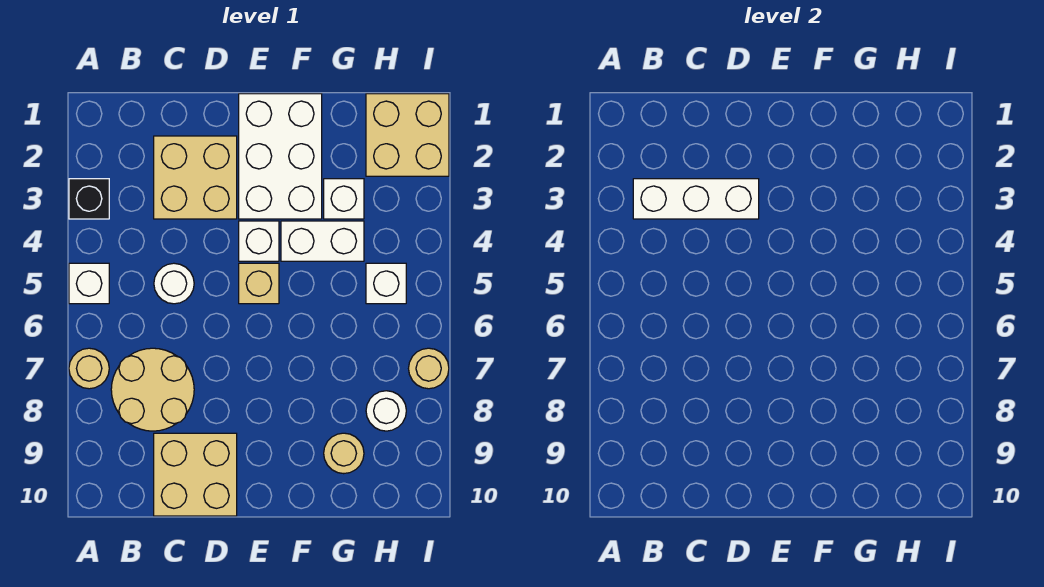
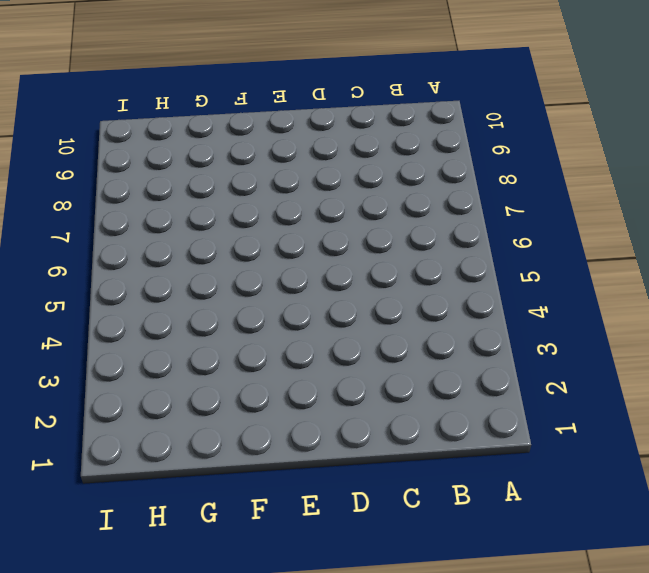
none -> black brick A3 level 1
none -> white brick A5 level 1
none -> tan round brick A7 level 1

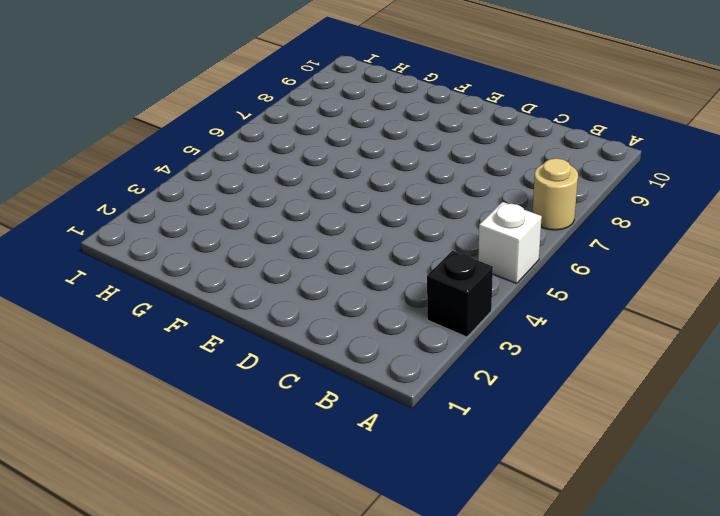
none -> tan round brick B7:C8 level 1
none -> tan brick C2:D3 level 1
none -> white round brick C5 level 1

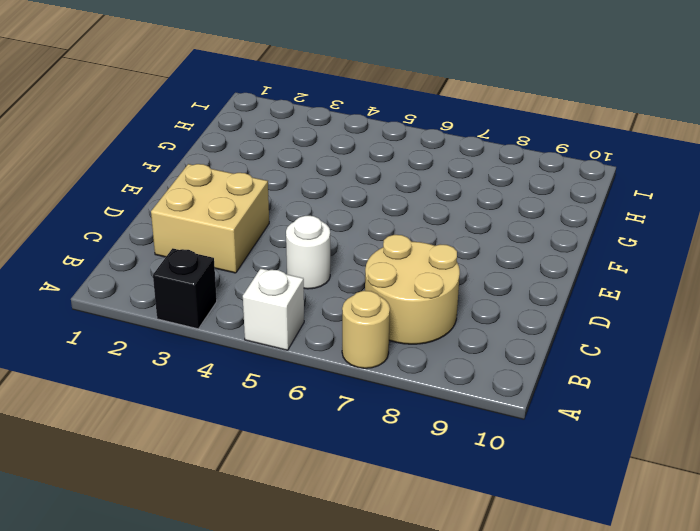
none -> tan brick C9:D10 level 1
none -> white brick E1:F3 level 1
none -> white brick E4 level 1

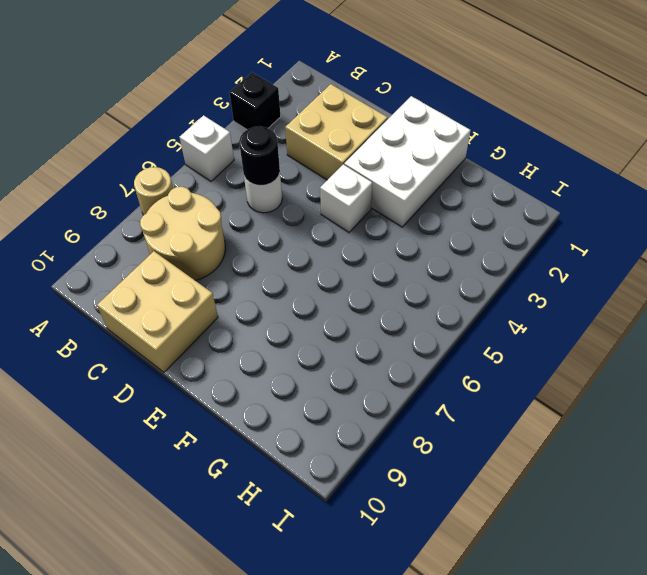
black round brick C5 level 2 -> none
none -> tan brick E5 level 1
none -> white brick F4:G4 level 1
none -> white brick G3 level 1

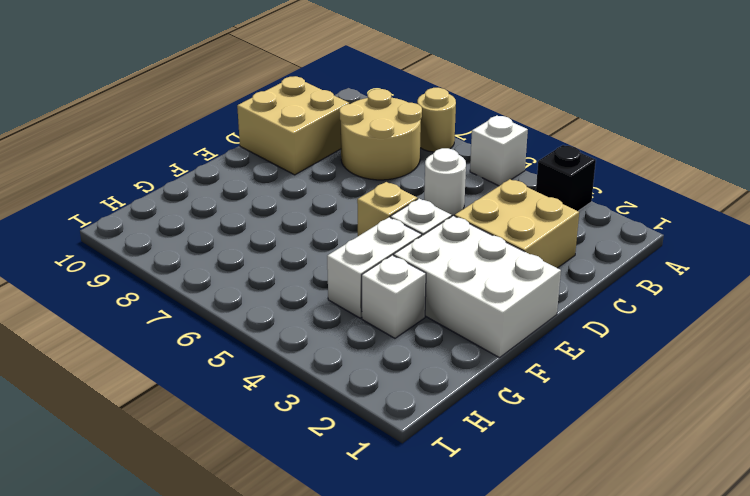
none -> tan round brick G9 level 1
none -> tan brick H1:I2 level 1
none -> white brick H5 level 1

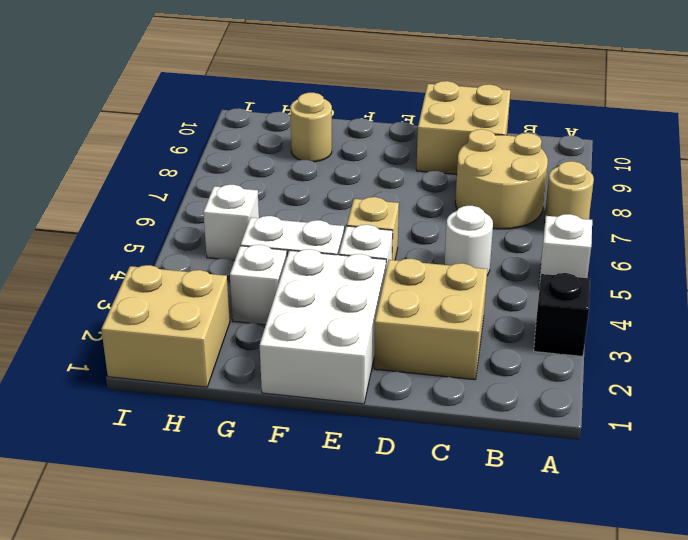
none -> white round brick H8 level 1
none -> tan round brick I7 level 1
none -> white brick B3:D3 level 2

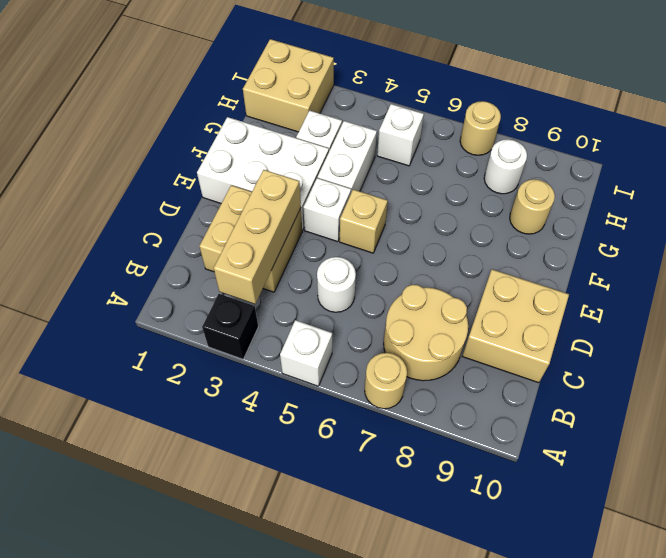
tan brick B3:D3 level 2 -> white brick B3:D3 level 2

